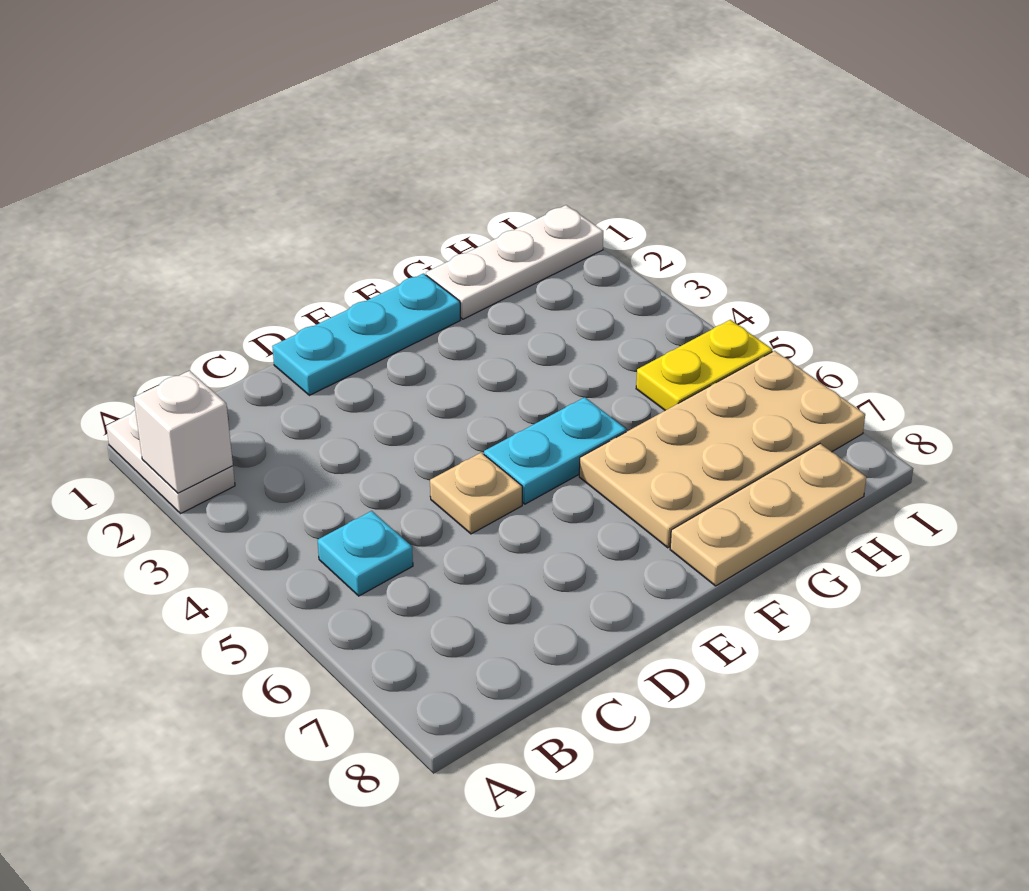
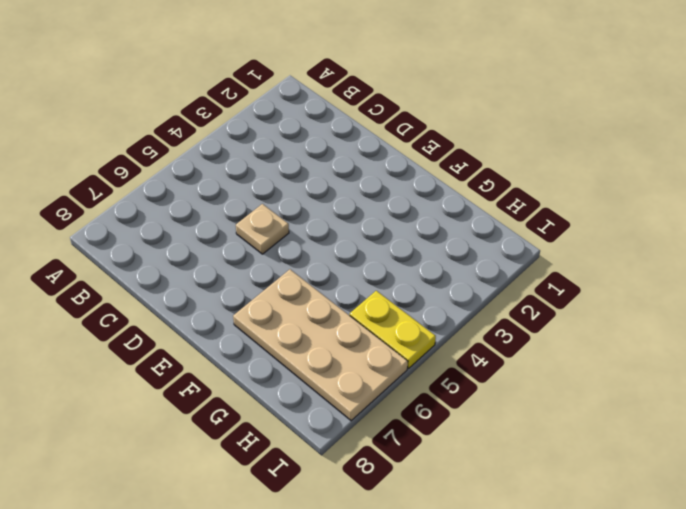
none -> white plate A1:A2 level 1
none -> cyan plate B5 level 1

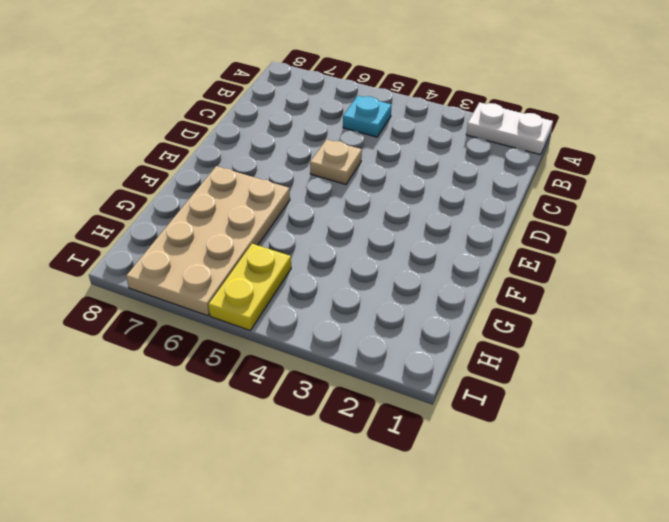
none -> cyan plate D1:F1 level 1
none -> cyan plate E5:F5 level 1

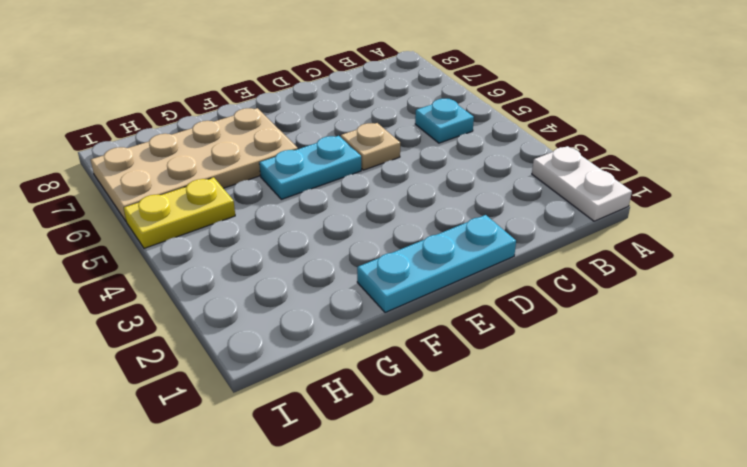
none -> tan plate F8:H8 level 1
none -> white plate G1:I1 level 1

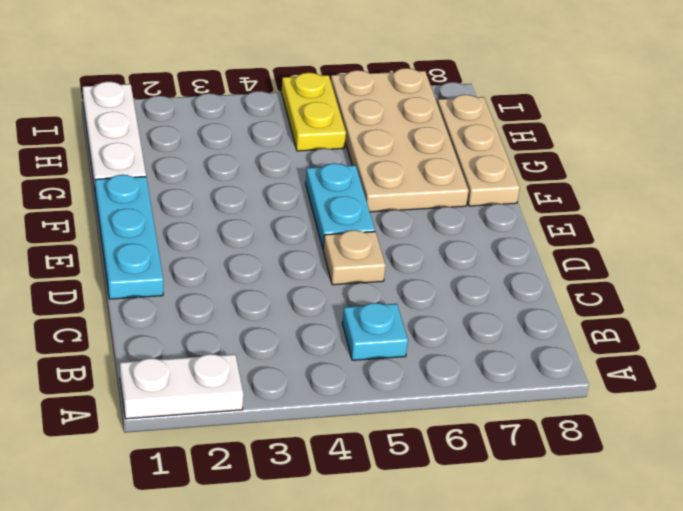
none -> white brick A2 level 2

